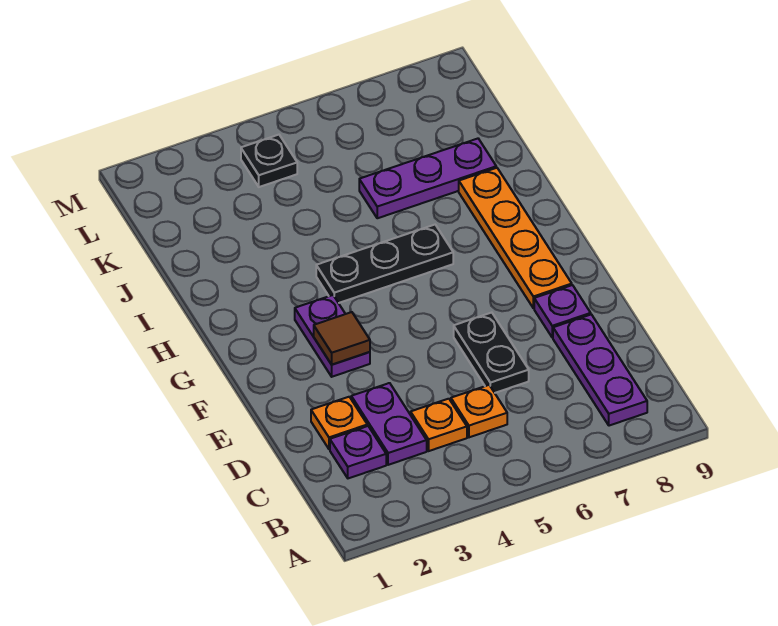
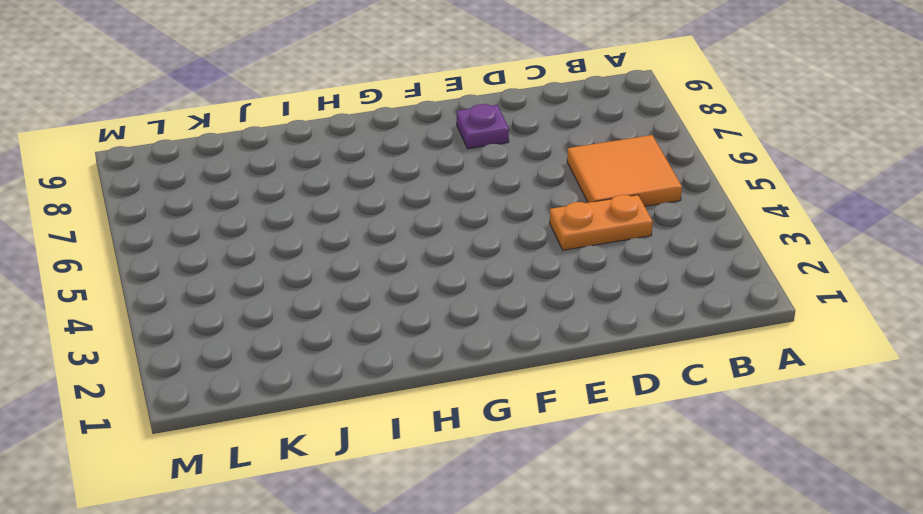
orange tile B5:C6 level 1 -> orange plate C5 level 1
orange plate C4:D4 level 1 -> orange plate C4 level 1
none -> purple plate B8:D8 level 1
none -> purple plate C2 level 1
none -> purple plate C3:D3 level 1

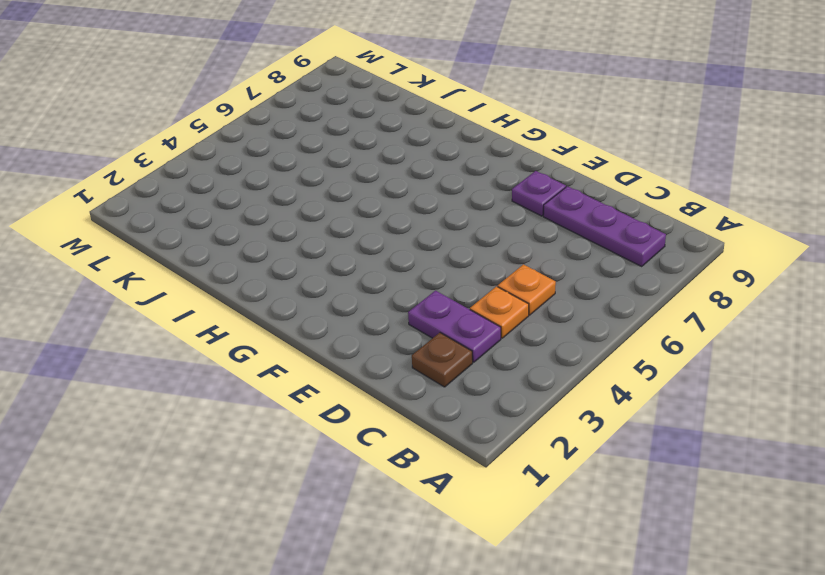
brown plate C2 level 1 -> purple plate C2 level 1
none -> orange plate D2 level 1
none -> black plate D6:E6 level 1
none -> purple plate F3:G3 level 1

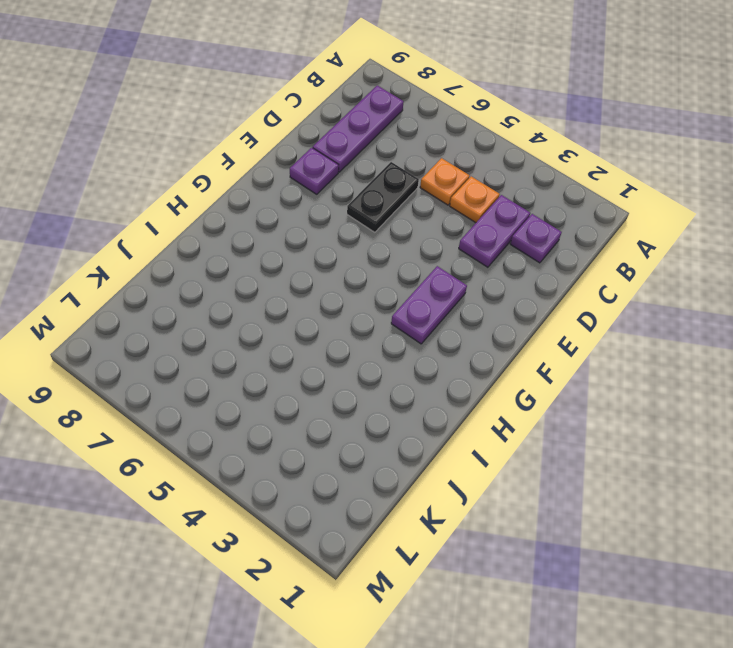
none -> orange plate D2 level 1
none -> orange plate F8:I8 level 1
none -> black plate H4:H6 level 1

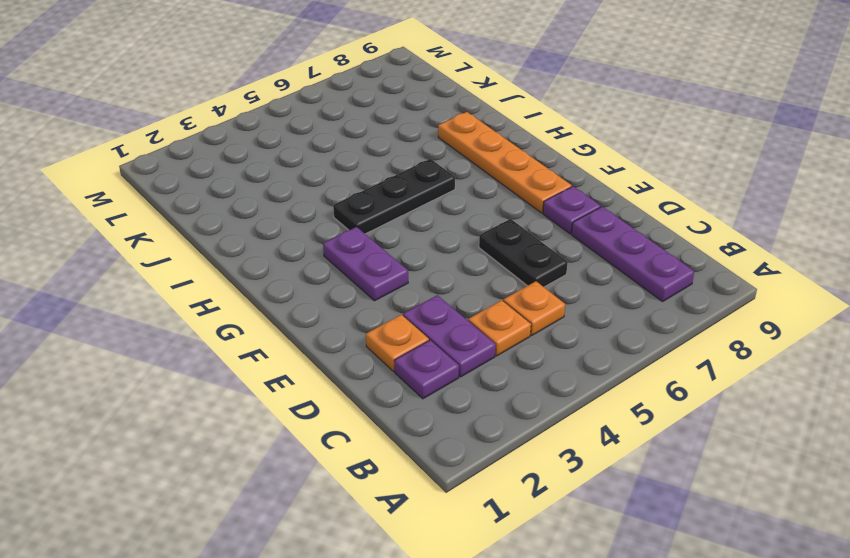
none -> purple plate J6:J8 level 1
none -> black plate L4 level 1
none -> brown tile F3 level 2

